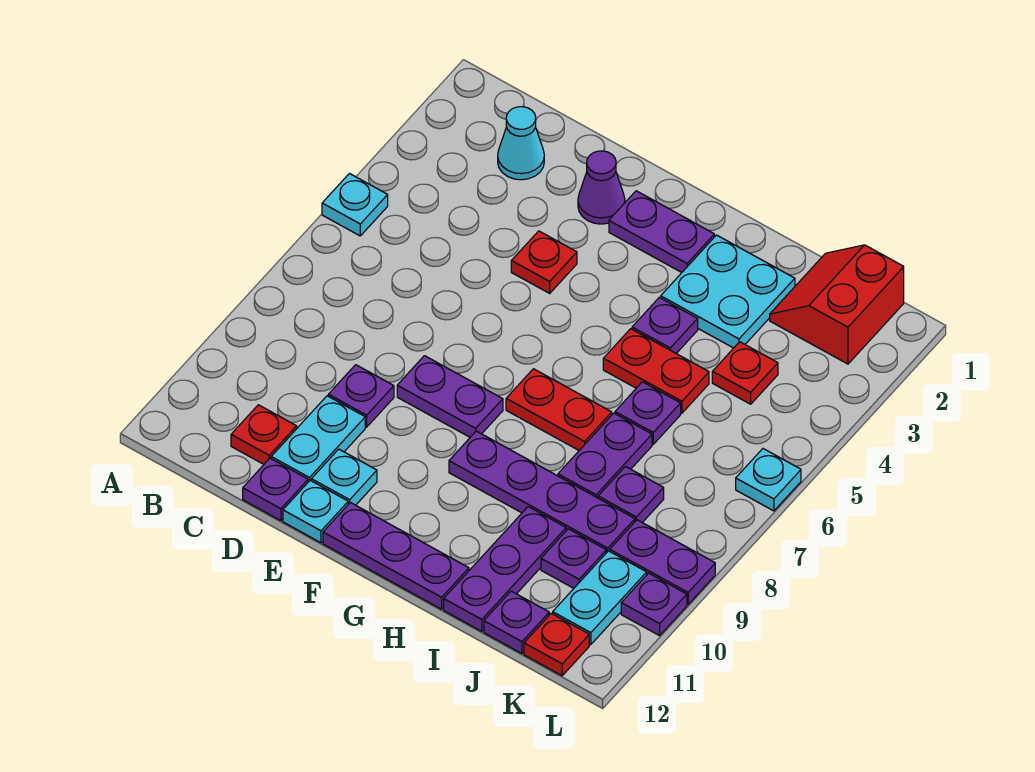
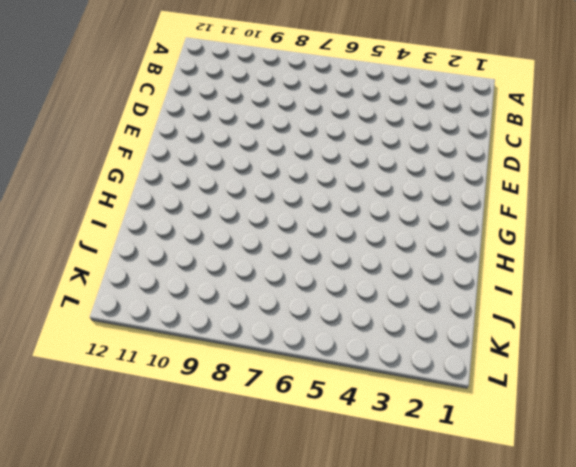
none -> cyan plate A5 level 1
none -> cyan cone C2 level 1
none -> red plate C11 level 1
none -> purple plate D9 level 1

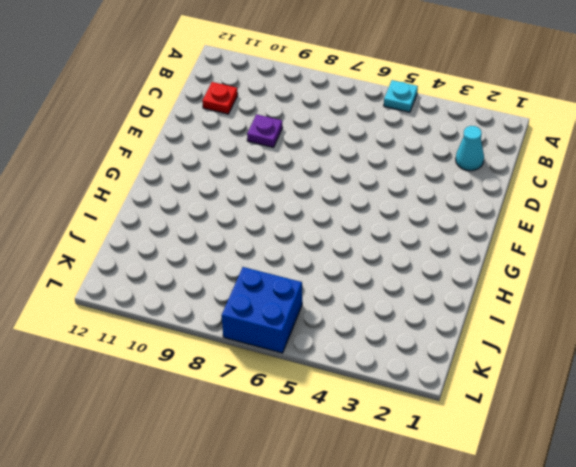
blue brick K6:L7 level 1 -> cyan plate L6 level 1
none -> cyan plate D10:D11 level 1
none -> purple plate D12 level 1
none -> purple cone E2 level 1
none -> red plate E4 level 1

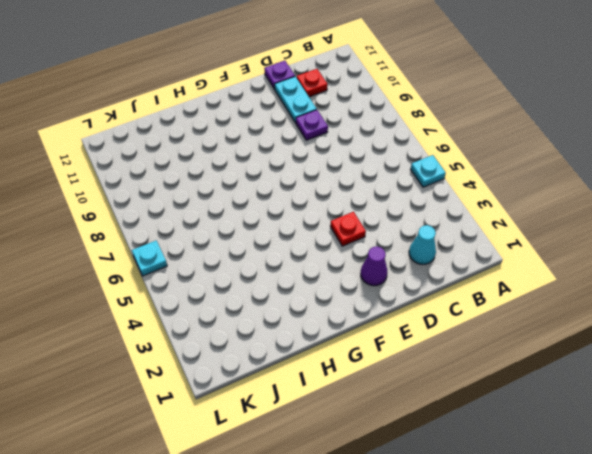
none -> purple plate E8:F8 level 1
none -> cyan plate E11 level 1
none -> cyan plate E12 level 1
none -> purple plate F2:G2 level 1

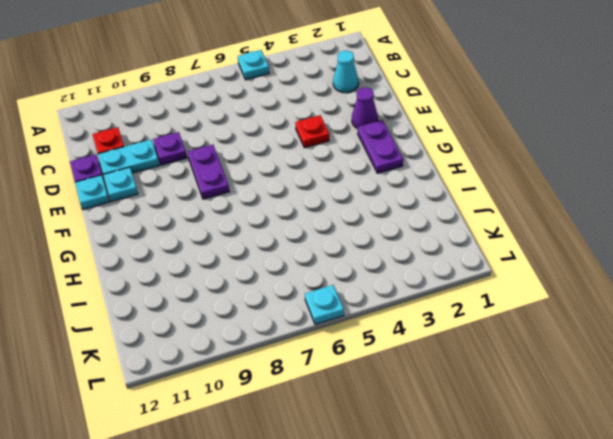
none -> purple plate F12:H12 level 1
none -> red plate G7:H7 level 1
none -> purple plate G9:J9 level 1
none -> cyan plate H2:I3 level 1

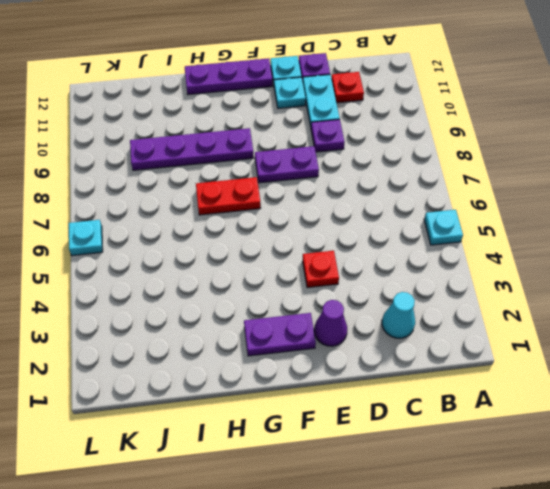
none -> cyan plate H2:I3 level 1
none -> purple plate H4 level 1
none -> red plate H5:I5 level 1
none -> purple plate I6 level 1

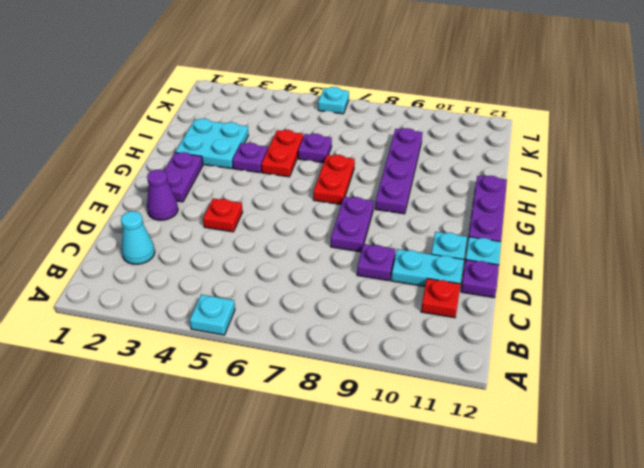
none -> purple plate I7:I8 level 1
none -> purple plate I10:I12 level 1
none -> red slope J1:K2 level 1 top K
none -> red plate J4 level 1

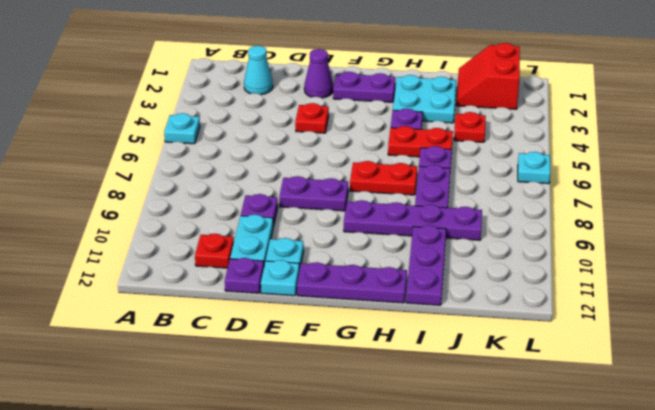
none -> purple plate J8 level 1
none -> purple plate J10 level 1
none -> purple plate J12 level 1
none -> purple plate K9:L9 level 1

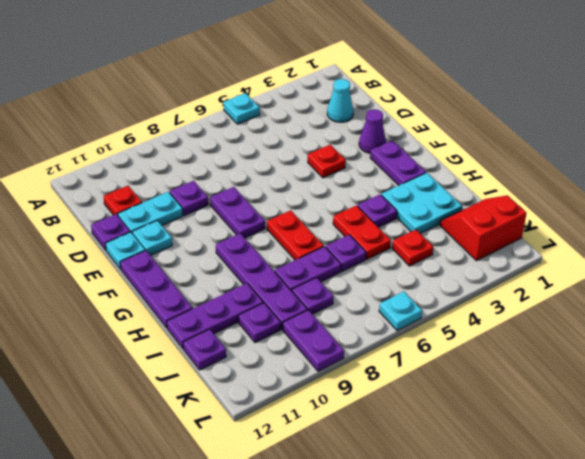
none -> cyan plate K10:K11 level 1
none -> red plate K12 level 1
none -> purple plate L10 level 1

